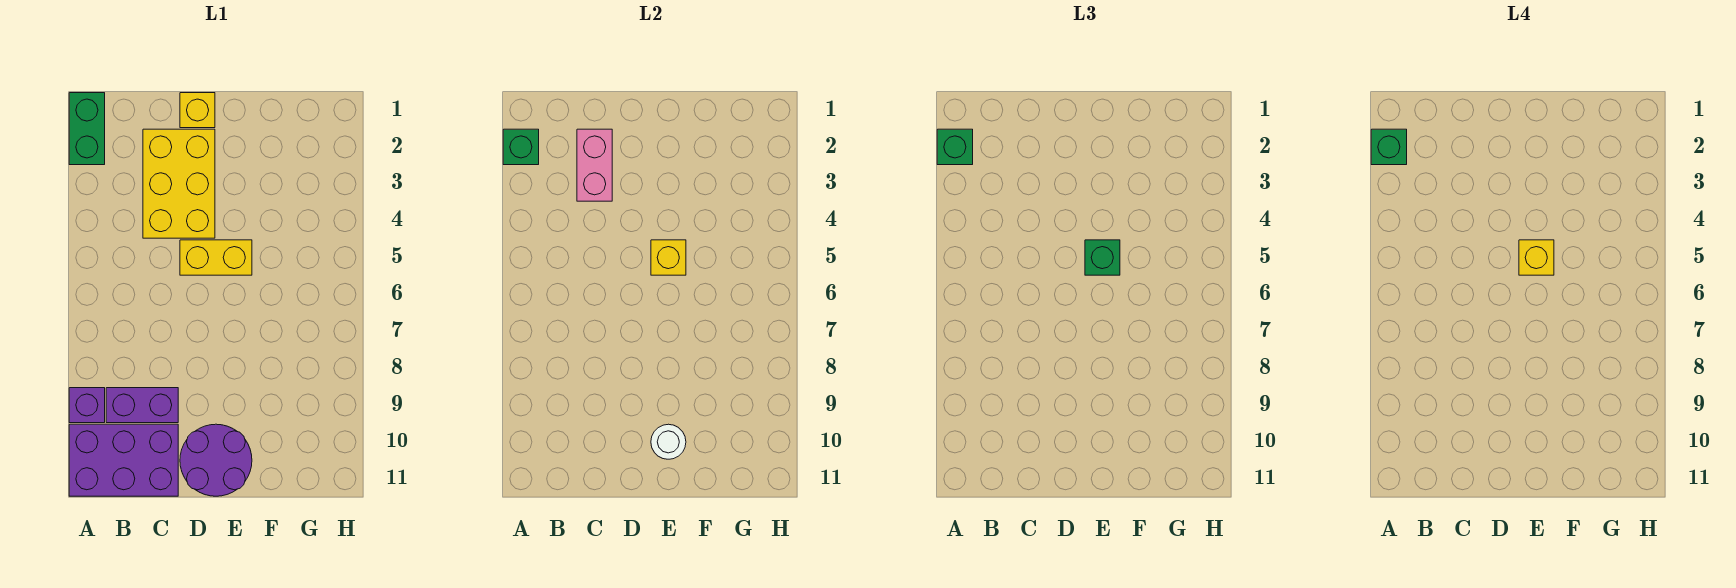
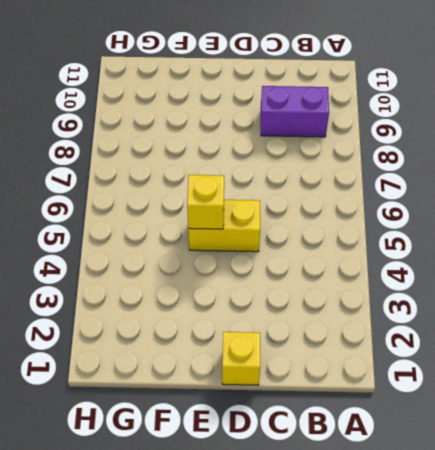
none -> green brick A1:A2 level 1
none -> purple brick A9 level 1
none -> purple brick A10:C11 level 1

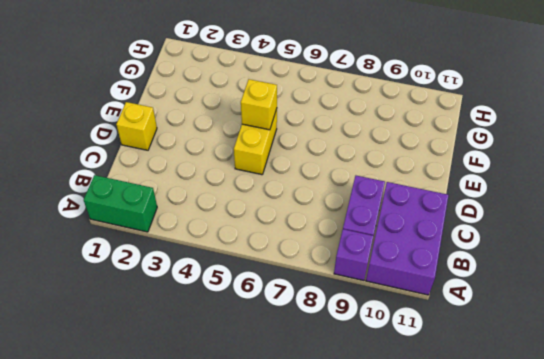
none -> yellow brick C2:D4 level 1
none -> purple round brick D10:E11 level 1
none -> green brick A2 level 2

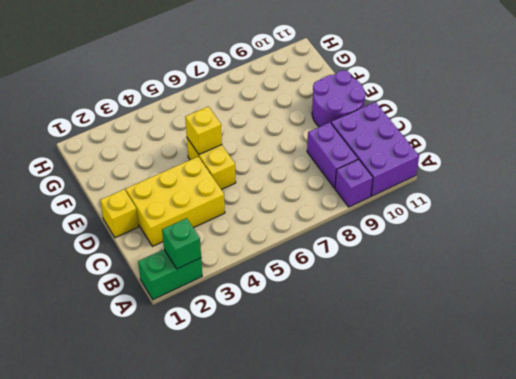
none -> pink brick C2:C3 level 2
none -> white round brick E10 level 2
none -> green brick A2 level 3

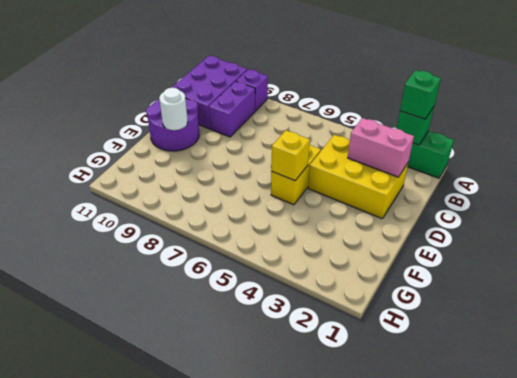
none -> yellow brick D1 level 1
none -> green brick E5 level 3
none -> green brick A2 level 4

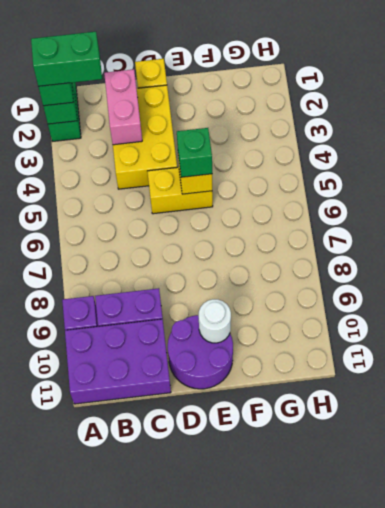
green brick A2:B2 level 4 -> green brick A2 level 4
none -> yellow brick E5 level 4

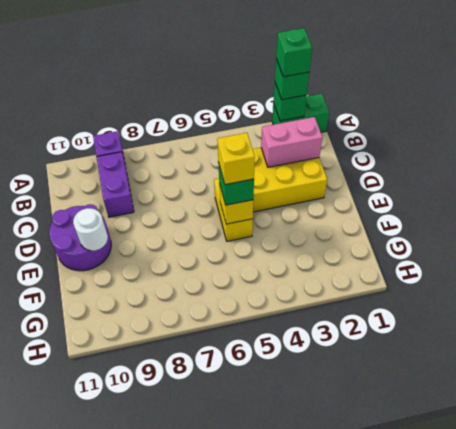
none -> purple brick A10:C11 level 1
none -> yellow brick D1 level 1

